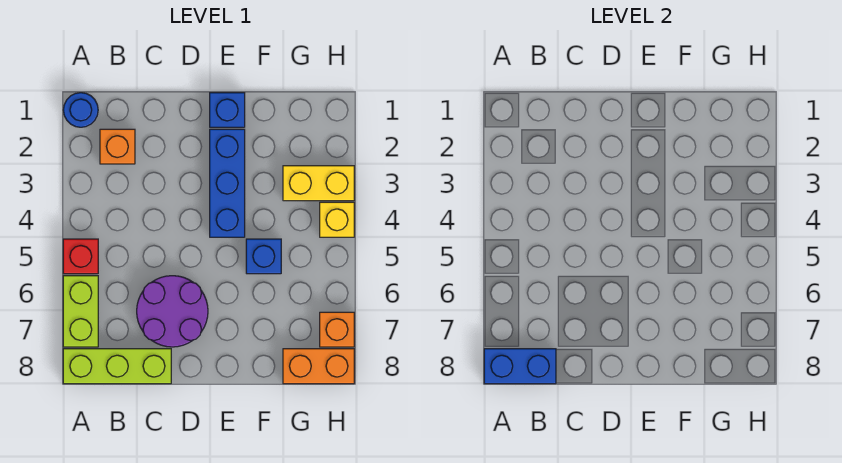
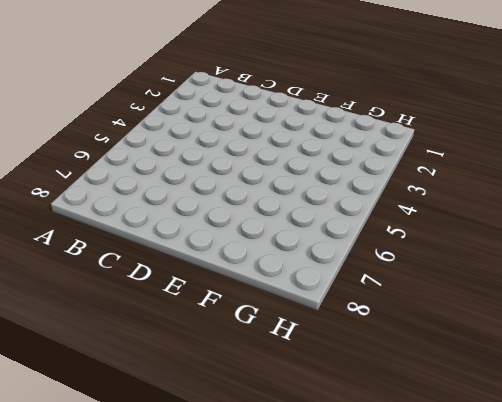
none -> blue round brick A1 level 1
none -> red brick A5 level 1
none -> lime brick A6:A7 level 1

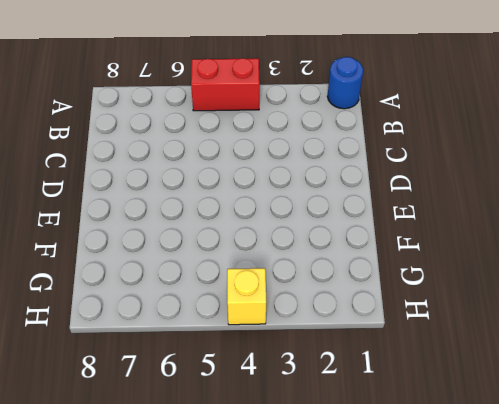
red brick A4:A5 level 1 -> red brick A5 level 1
none -> lime brick A6:A7 level 1
none -> lime brick A8:C8 level 1
none -> orange brick B2 level 1

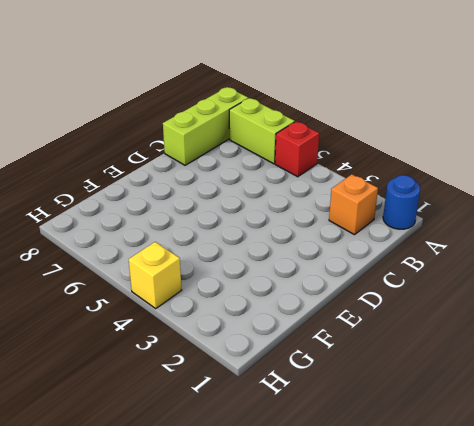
none -> purple round brick C6:D7 level 1
none -> blue brick E1 level 1
none -> blue brick E2:E4 level 1

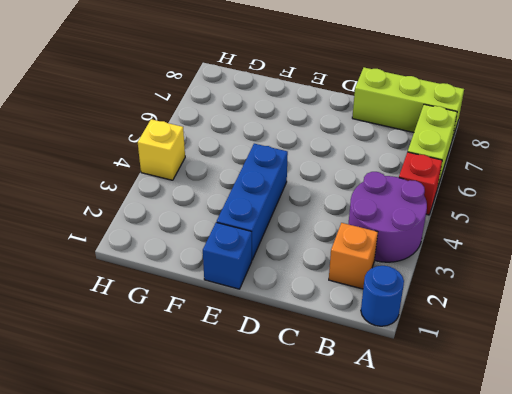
purple round brick A3:B4 level 1 -> purple round brick C6:D7 level 1
none -> blue brick F5 level 1
none -> yellow brick G3:H3 level 1
none -> orange brick G8:H8 level 1

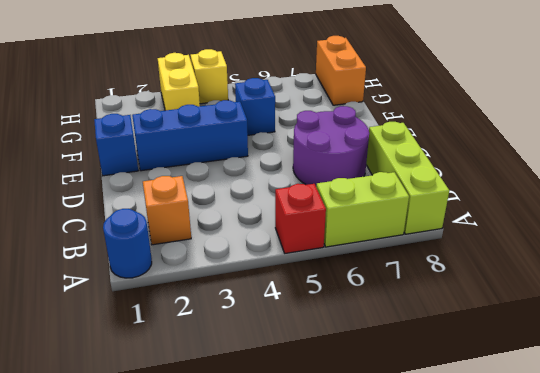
none -> orange brick H7 level 1
none -> blue brick A8:B8 level 2

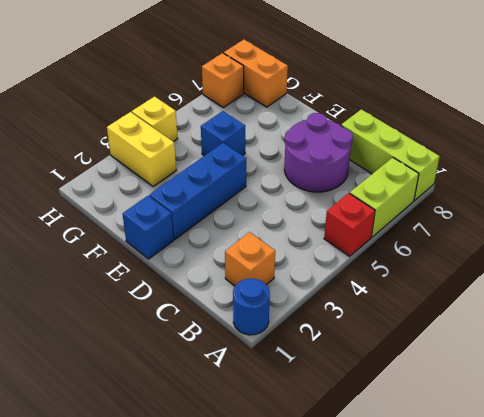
none -> blue brick A8:B8 level 2

